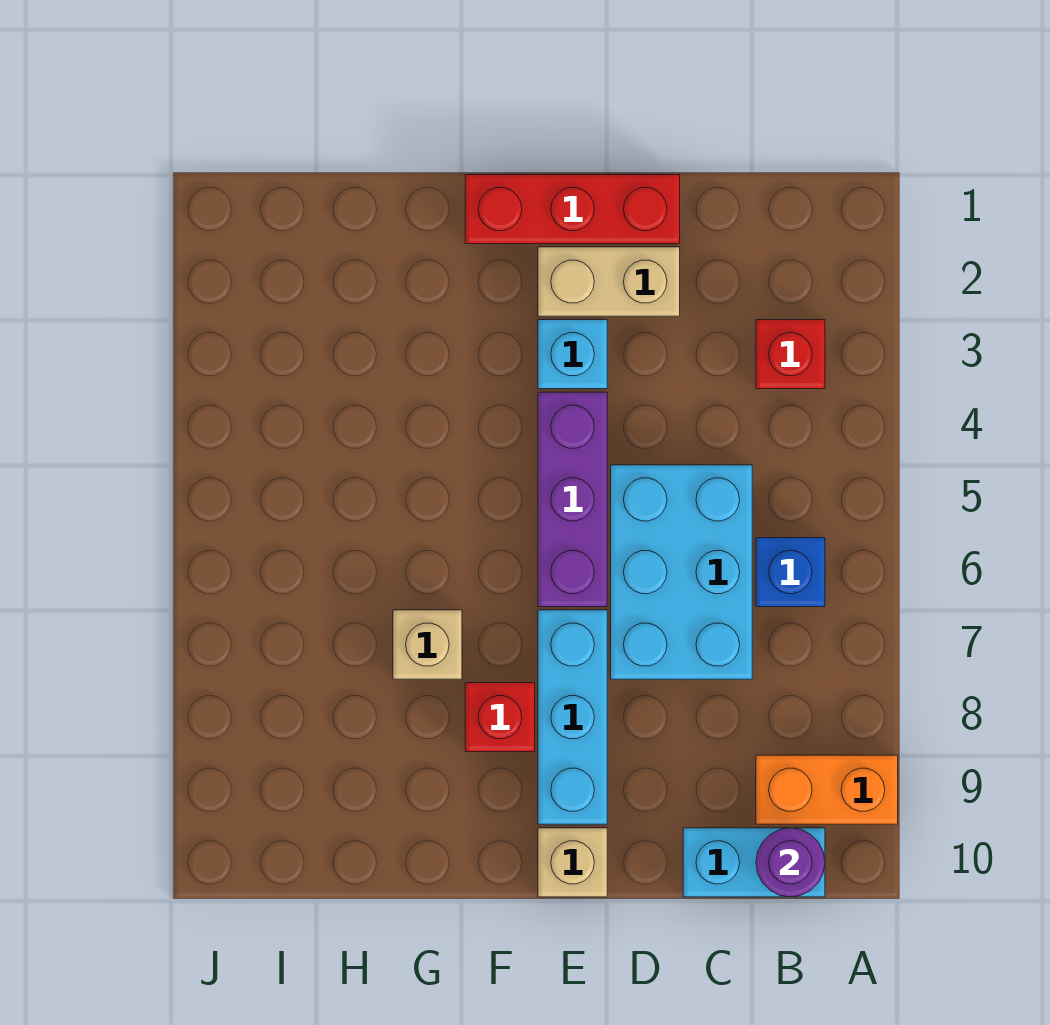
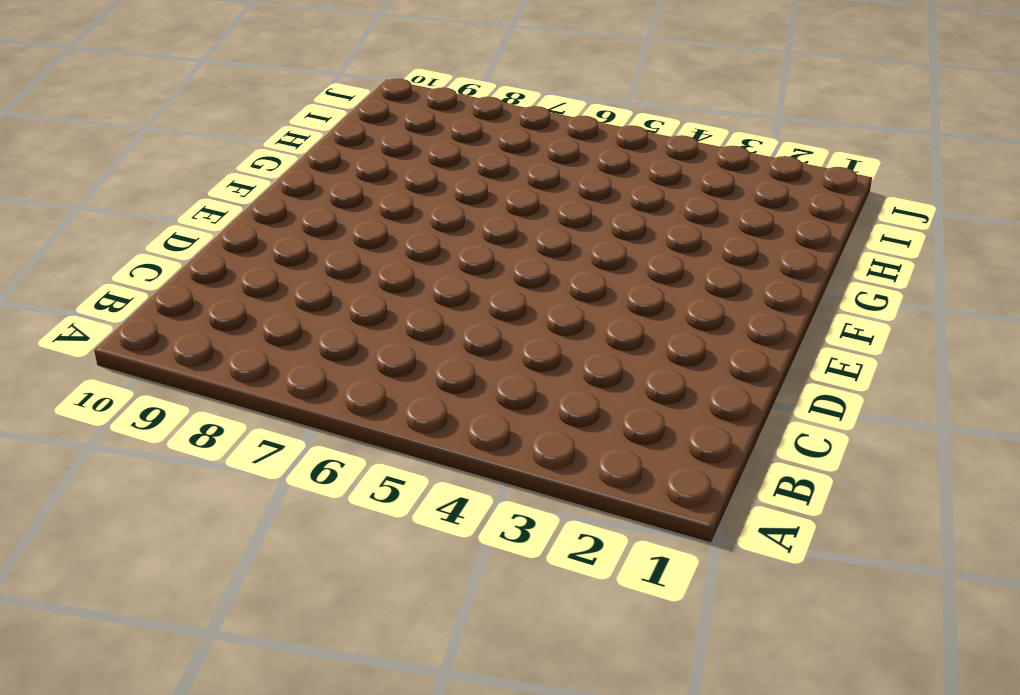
none -> orange brick A9:B9 level 1
none -> red brick B3 level 1
none -> blue brick B6 level 1

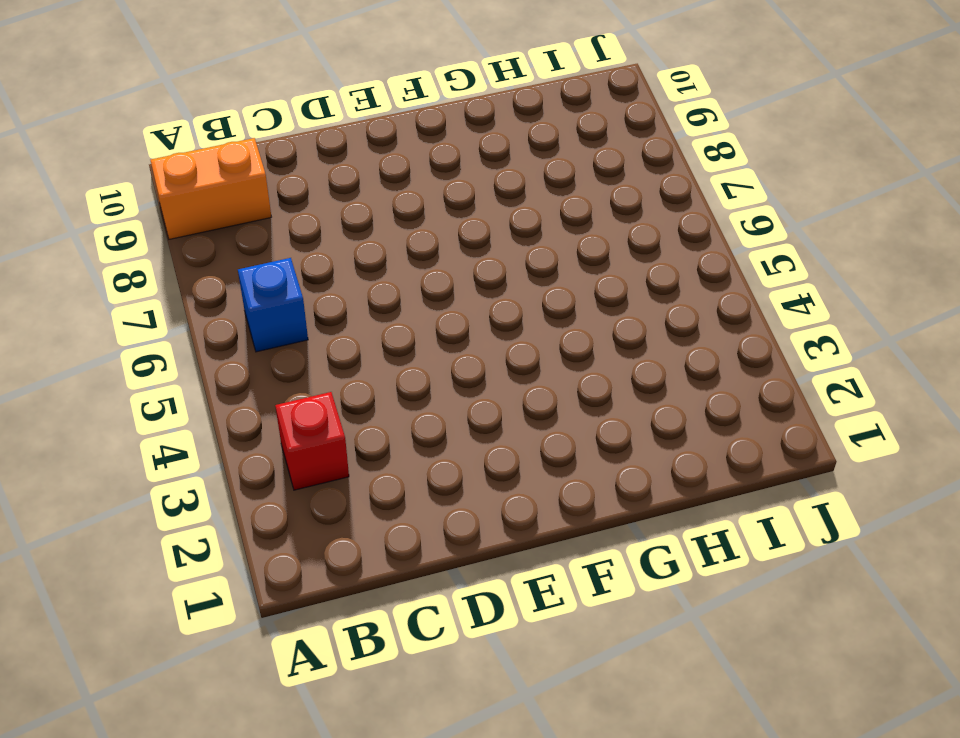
none -> cyan brick B10:C10 level 1
none -> cyan brick C5:D7 level 1
none -> red brick D1:F1 level 1

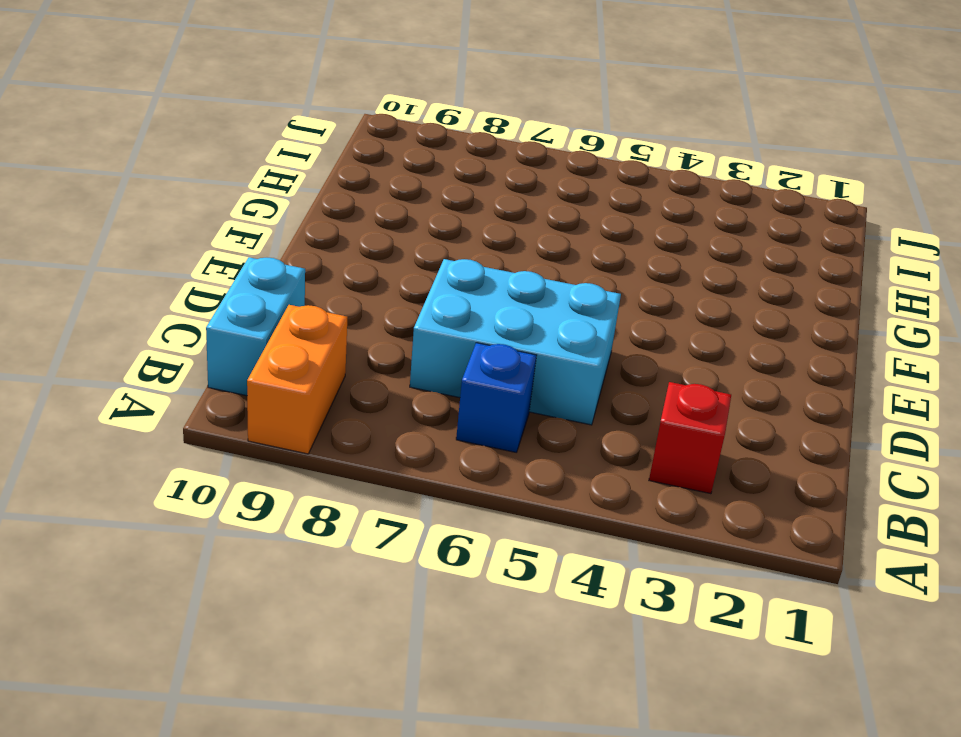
none -> red brick D1:F1 level 1
none -> tan brick D2:E2 level 1
none -> cyan brick E3 level 1

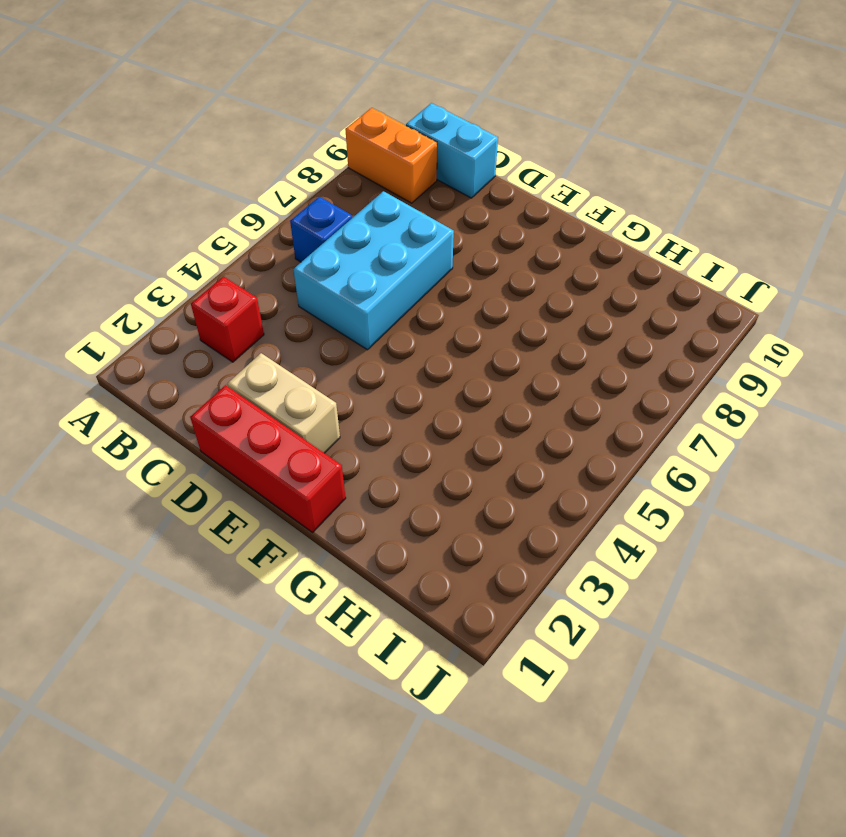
none -> cyan brick E3 level 1
none -> purple brick E4:E6 level 1
none -> cyan brick E7:E9 level 1

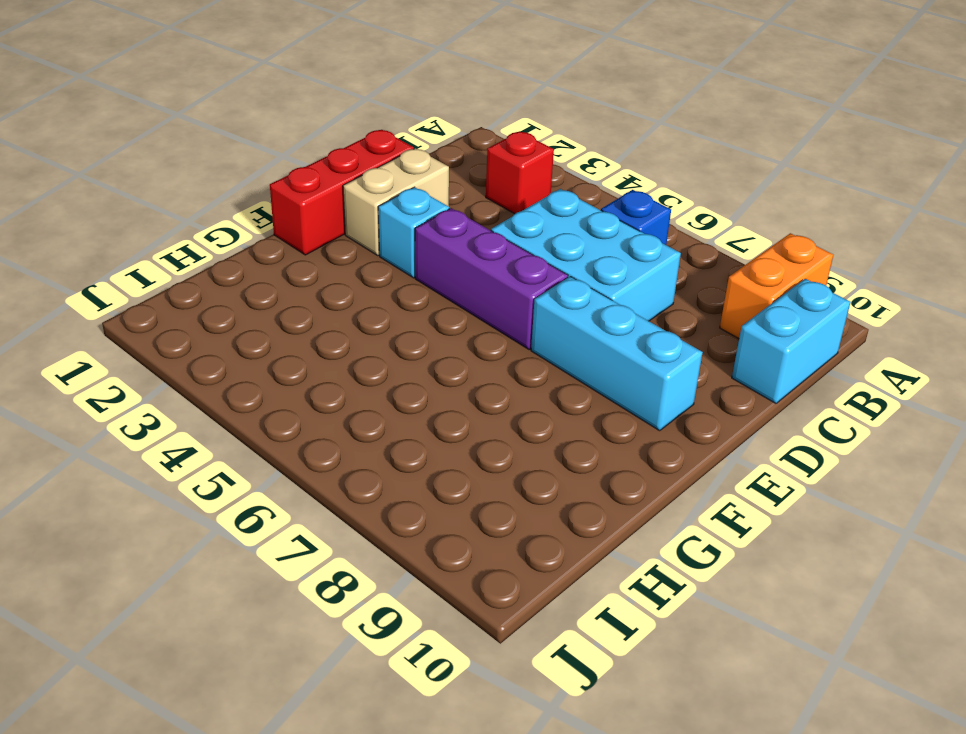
none -> tan brick E10 level 1
none -> red brick F8 level 1
none -> tan brick G7 level 1

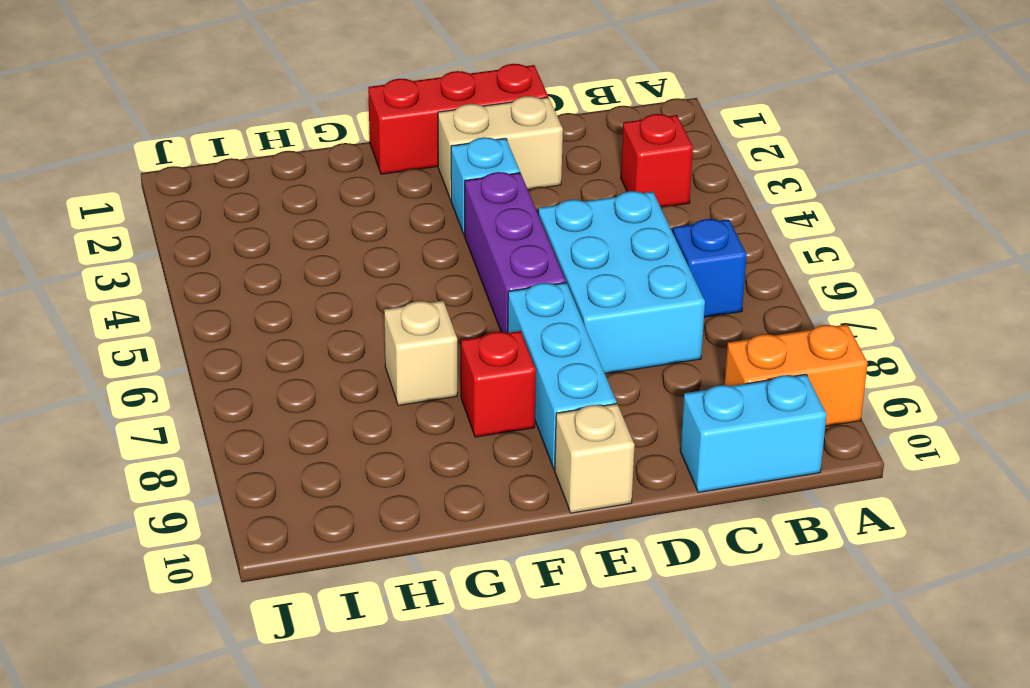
none -> purple round brick B10 level 2

